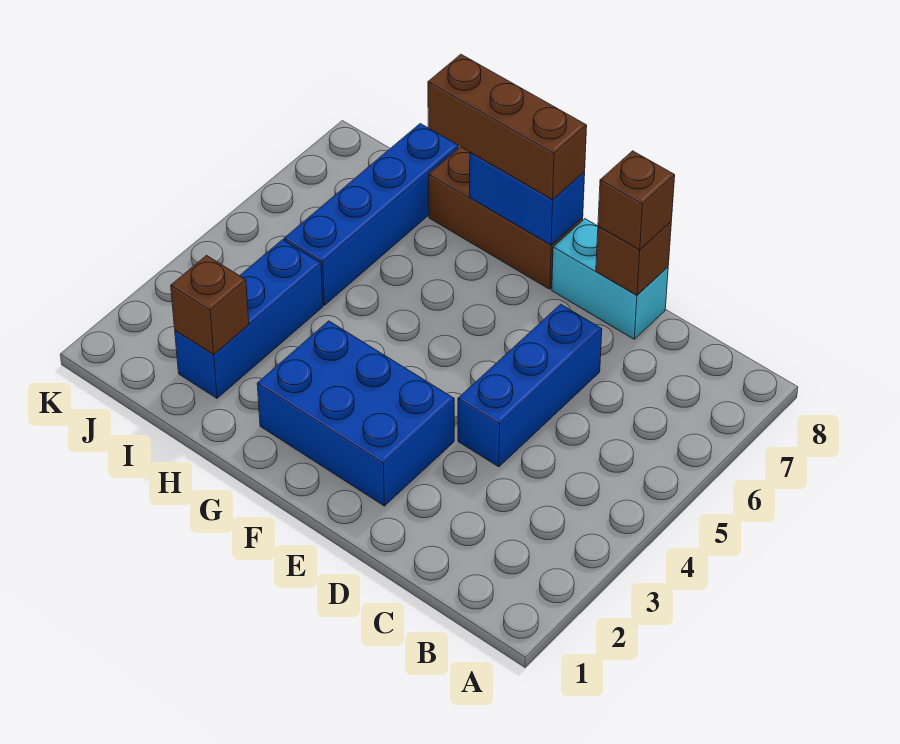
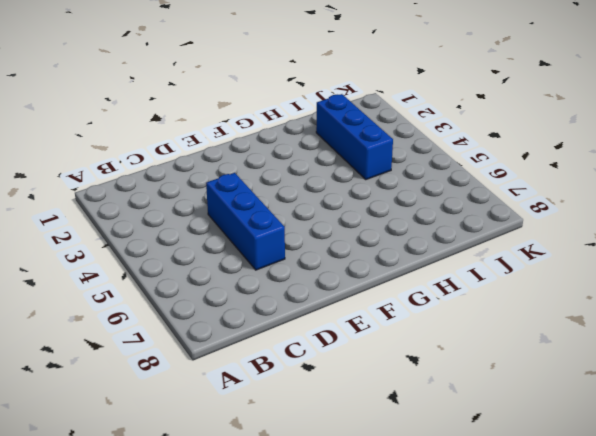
none -> cyan brick D8:E8 level 1
none -> blue brick E2:G3 level 1

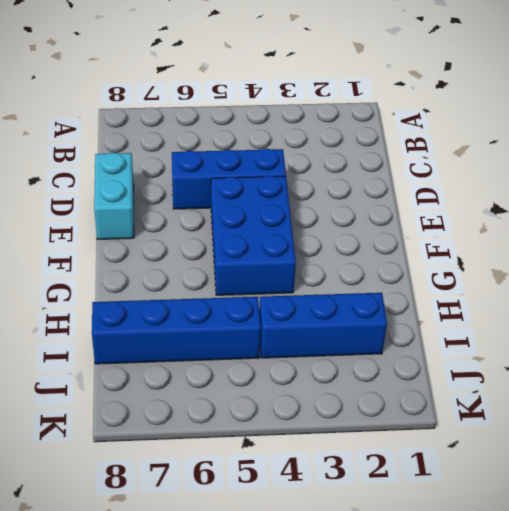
blue brick E4:G5 level 1 -> blue brick E2:G3 level 1
none -> brown brick F8:H8 level 1
none -> brown brick D8 level 2

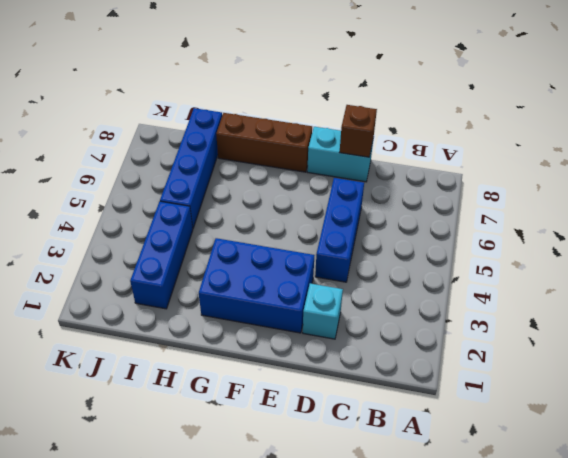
cyan brick D2 level 1 -> none
none -> blue brick F8:G8 level 2
none -> brown brick I2 level 2

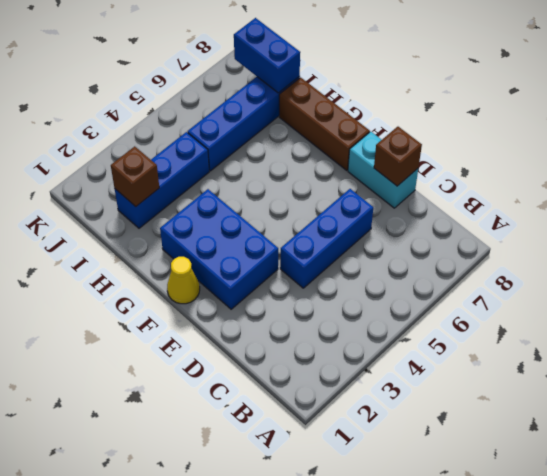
yellow cone F1 level 1 -> none
blue brick I8:J8 level 2 -> blue brick F8:G8 level 2
none -> brown brick D8 level 3
none -> brown brick F8:H8 level 3

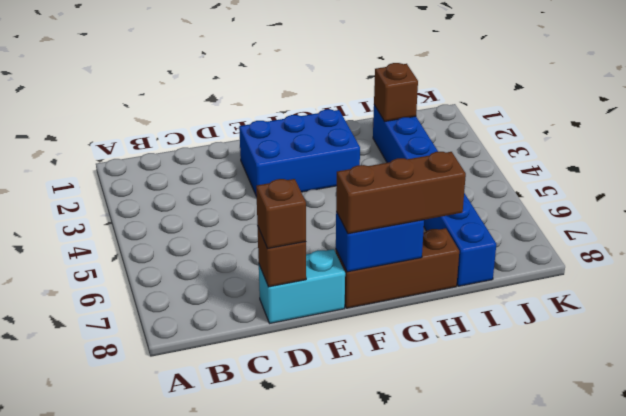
none -> blue brick D4:D6 level 1

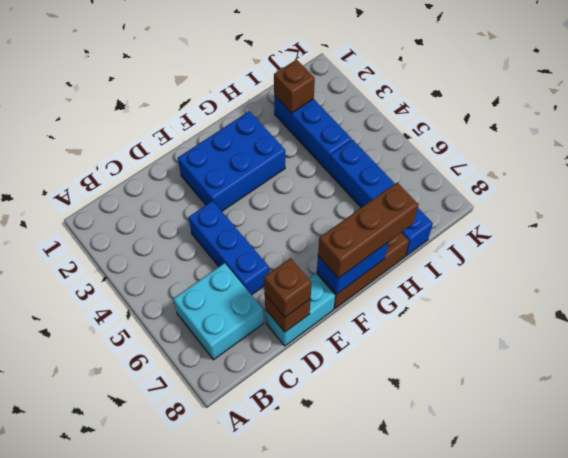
cyan brick B6:C7 level 1 -> none

